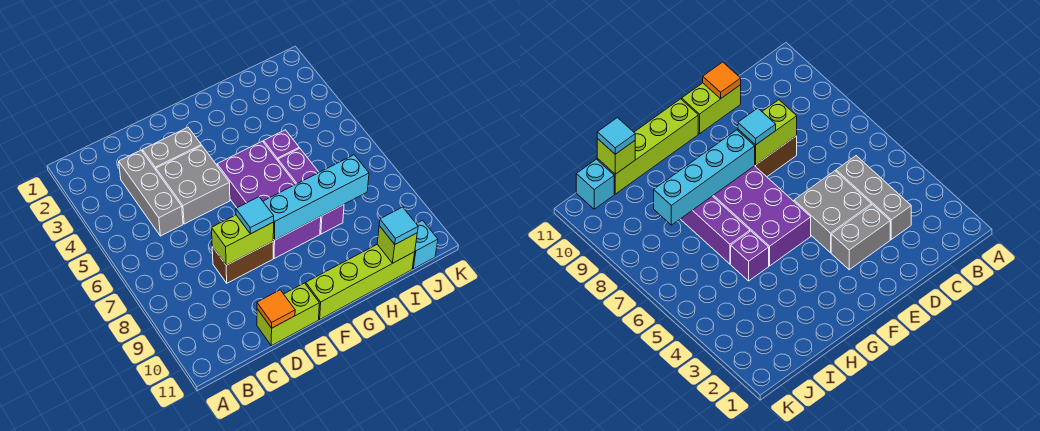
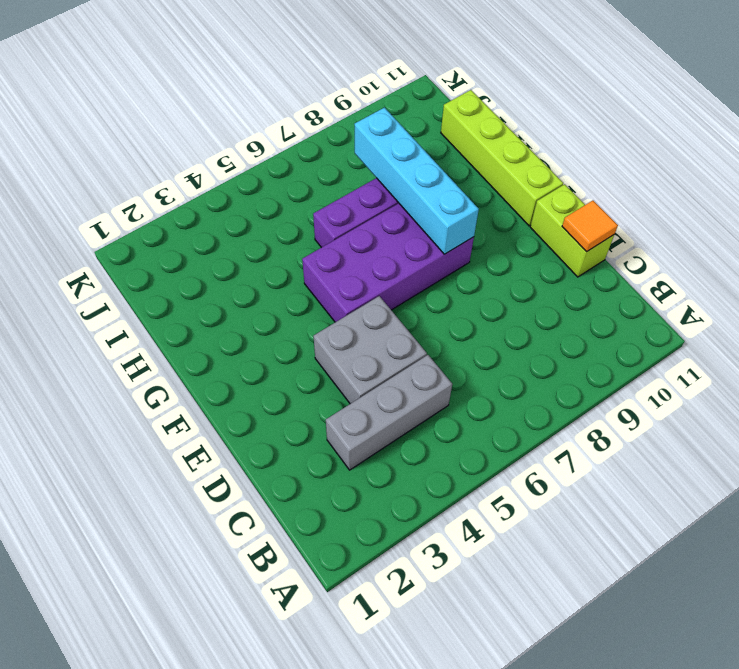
none -> grey brick D3:E3 level 1
none -> brown brick D8:E8 level 1
none -> purple brick H5 level 1

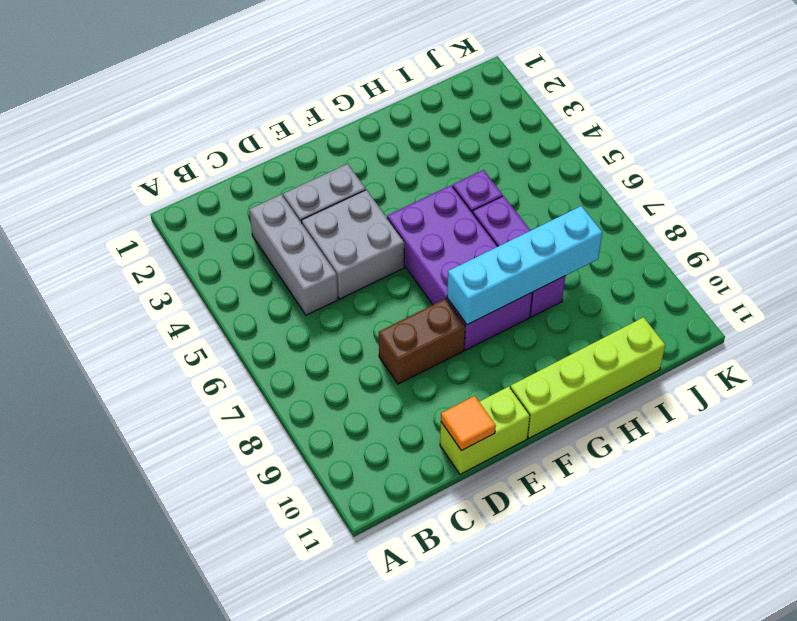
none -> cyan brick J11 level 1
none -> lime brick D8:E8 level 2
none -> lime brick I11 level 2

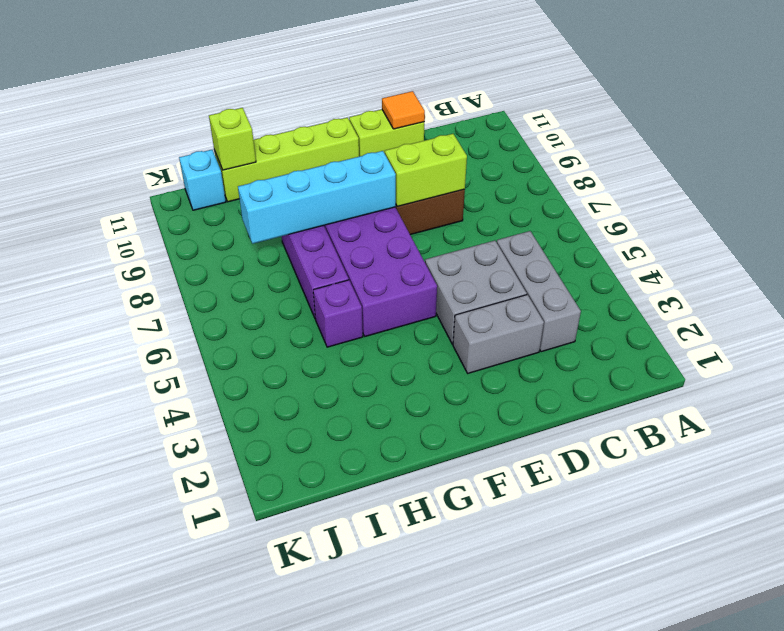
none -> cyan tile E8 level 3
none -> cyan tile I11 level 3

